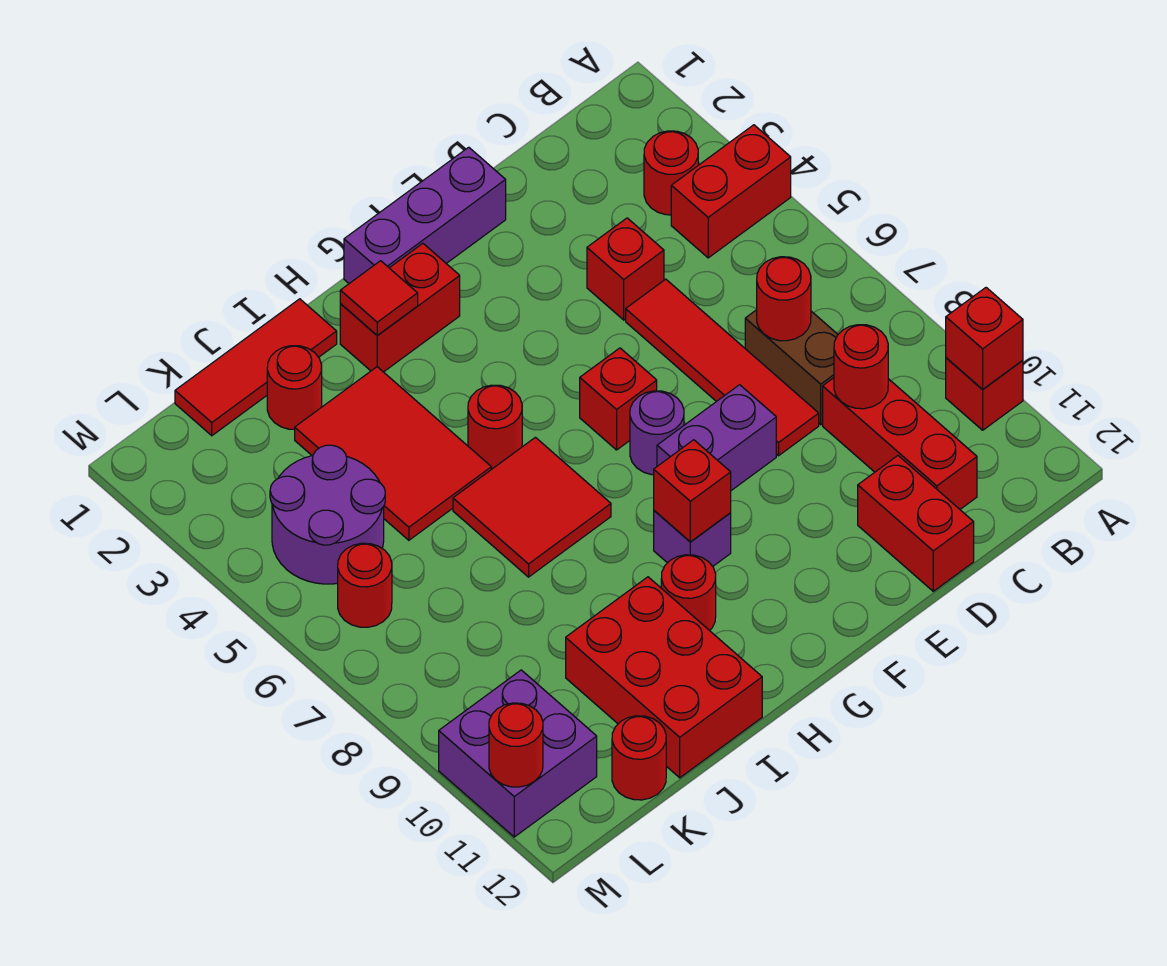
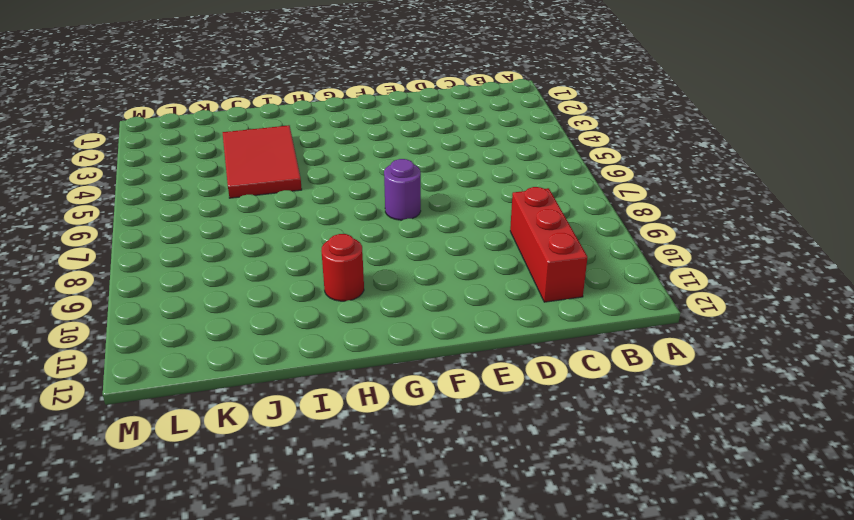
none -> red brick A4:B4 level 1
none -> red brick A10 level 1
none -> red round brick B3 level 1
none -> brown brick C7:C8 level 1

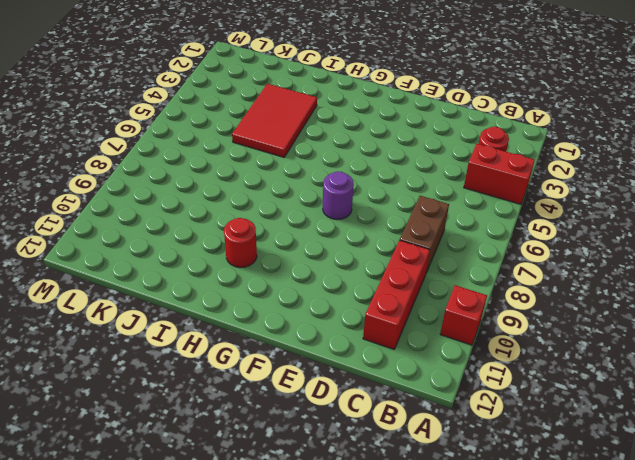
none -> red brick D4 level 1
none -> red tile D5:D8 level 1
none -> red brick D11:D12 level 1
none -> purple brick E1:G1 level 1

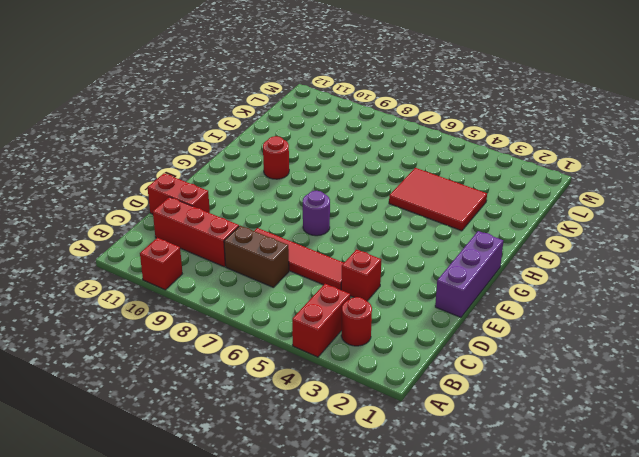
none -> purple brick E8:F8 level 1
none -> red brick F6 level 1
none -> red brick G2:H2 level 1
none -> purple brick G9 level 1

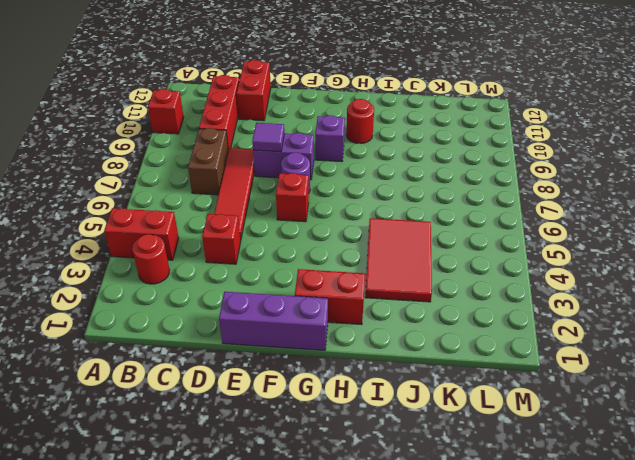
purple tile E8 level 2 -> none
none -> red round brick H5 level 1
none -> red tile H6:I7 level 1
none -> red tile I1:K1 level 1
none -> red brick I10:J12 level 1

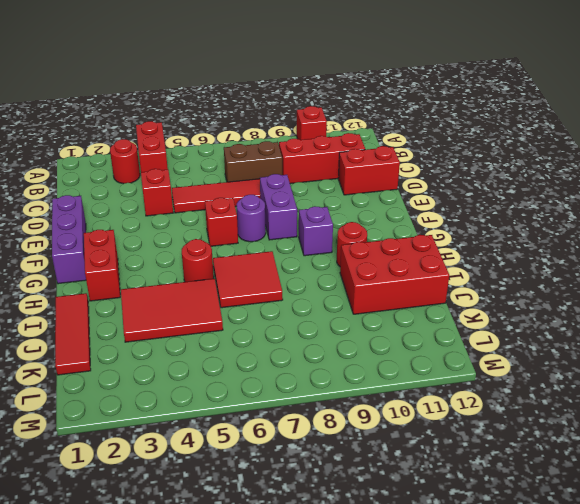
none -> red round brick J2 level 1
none -> purple round brick K4:L5 level 1
none -> red round brick K12 level 1
none -> red round brick L6 level 1

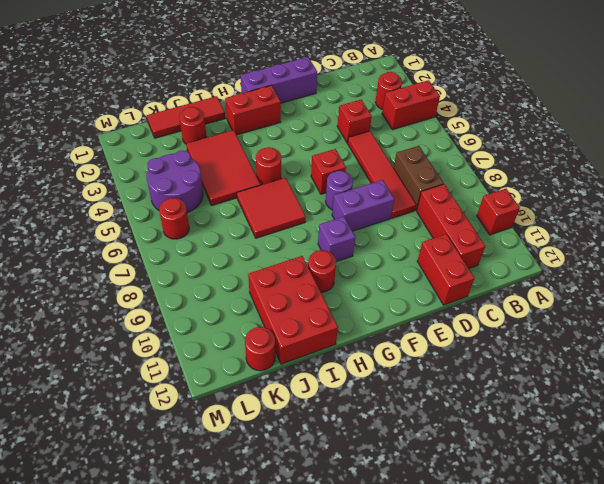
none -> purple brick L10:M11 level 1
none -> red brick A10 level 2
none -> red round brick C7 level 2
none -> red round brick C9 level 2

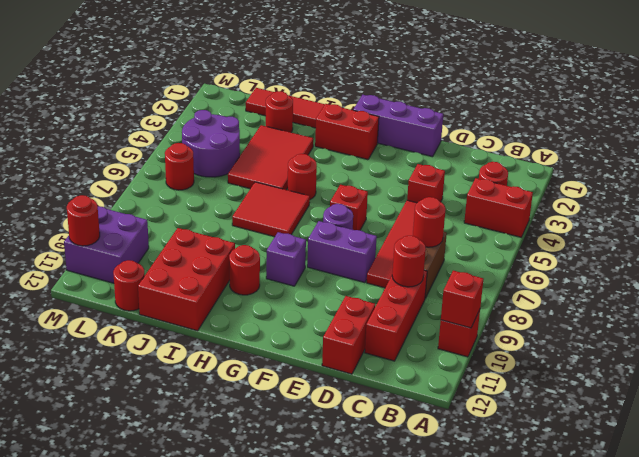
none -> red brick G9 level 2
none -> red tile H2 level 2

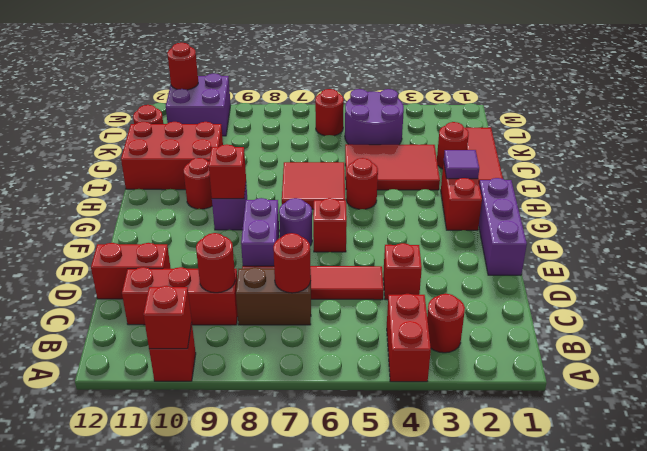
purple tile H2 level 2 -> red tile H2 level 2

